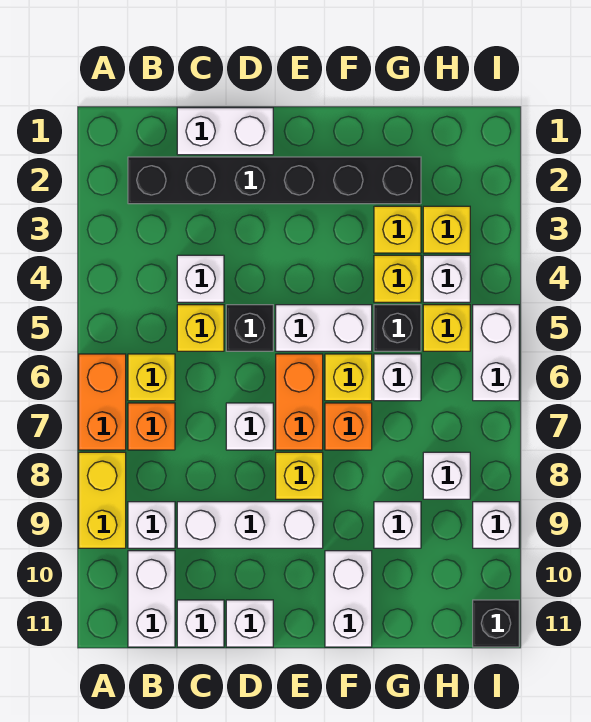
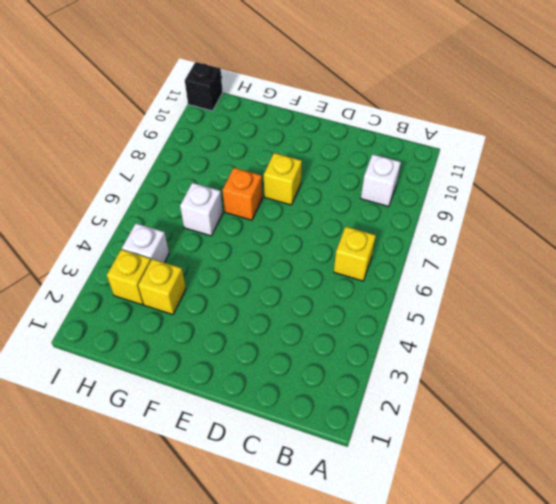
none -> orange brick A6:A7 level 1
none -> yellow brick A8:A9 level 1
none -> black brick B2:G2 level 1
none -> orange brick B7 level 1

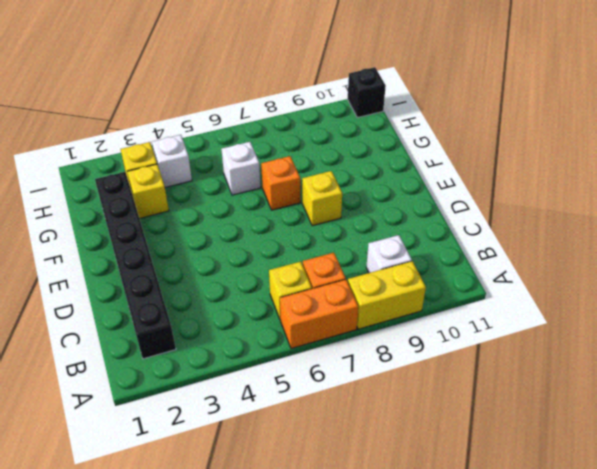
none -> white brick B10:B11 level 1
none -> white brick C1:D1 level 1
none -> white brick C4 level 1
none -> yellow brick C5 level 1

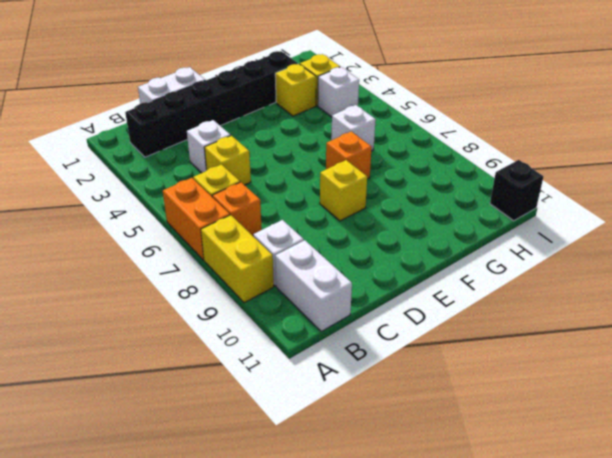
none -> white brick C9:E9 level 1
none -> white brick C11 level 1
none -> black brick D5 level 1
none -> white brick D7 level 1

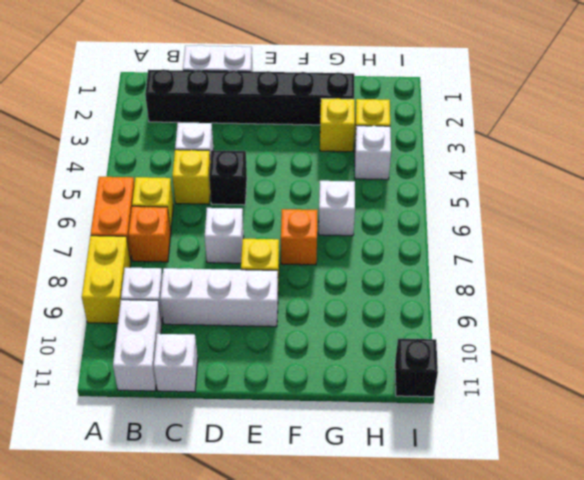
none -> white brick D11 level 1
none -> white brick E5:F5 level 1
none -> orange brick E6:E7 level 1
none -> yellow brick F6 level 1

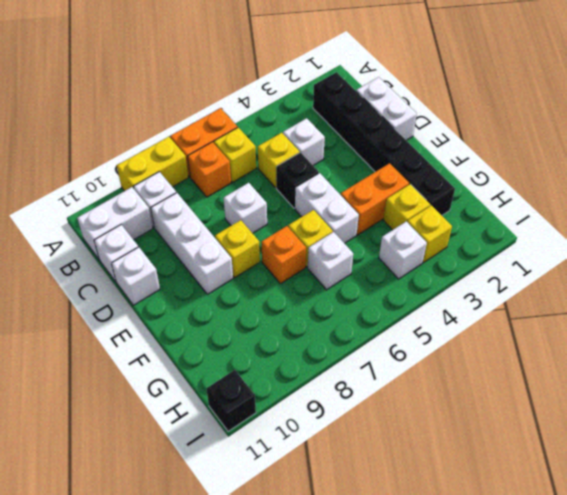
orange brick F3:F4 level 1 -> orange brick E6:E7 level 1
none -> white brick F10:F11 level 1
none -> yellow brick G4 level 1
none -> black brick G5 level 1
none -> white brick G9 level 1

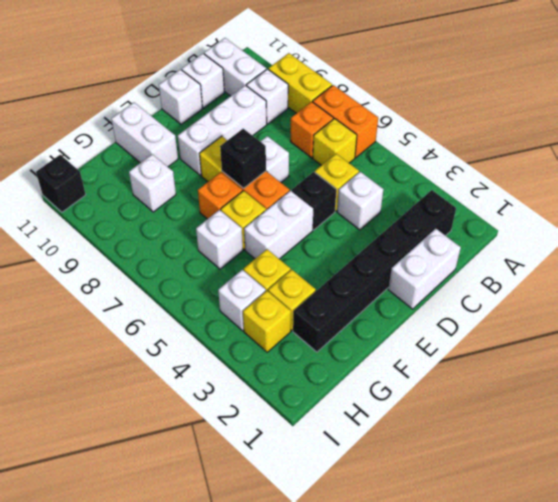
black brick E7 level 2 -> black brick G5 level 1
none -> yellow brick H5 level 1
none -> white brick H8 level 1
none -> white brick I5:I6 level 1
none -> white brick I9 level 1

